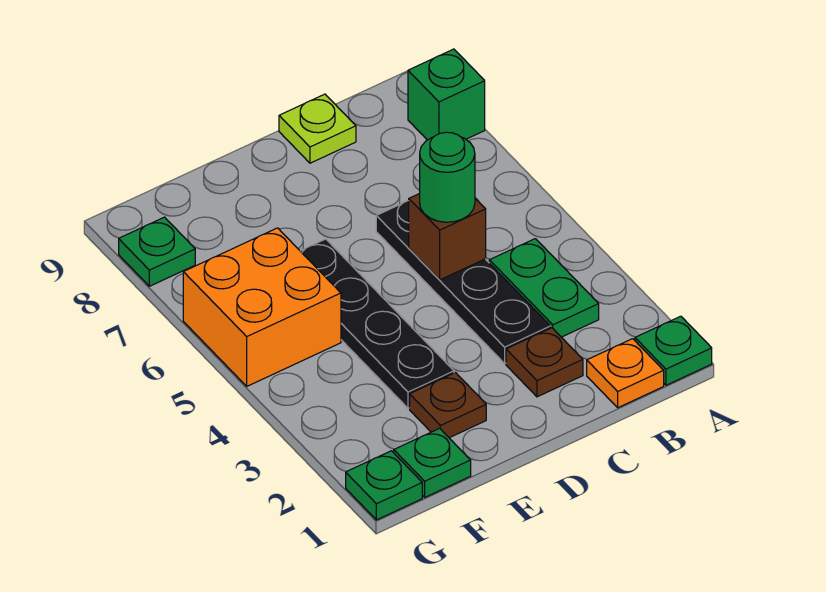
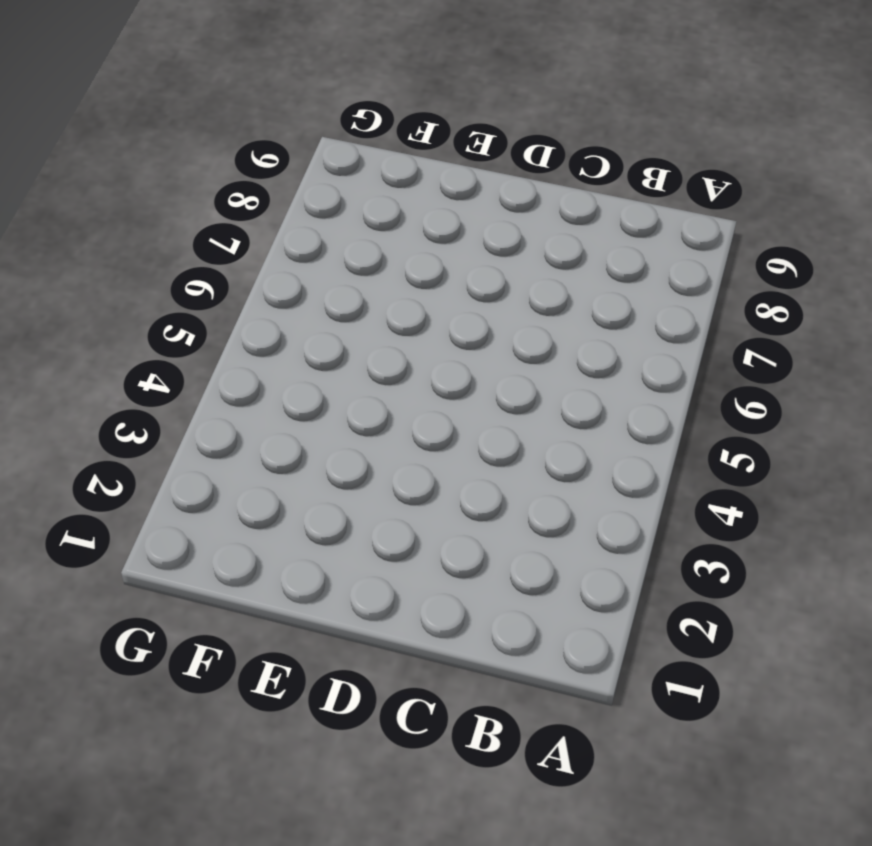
none -> green plate A1 level 1
none -> green brick A8 level 1
none -> orange plate B1 level 1

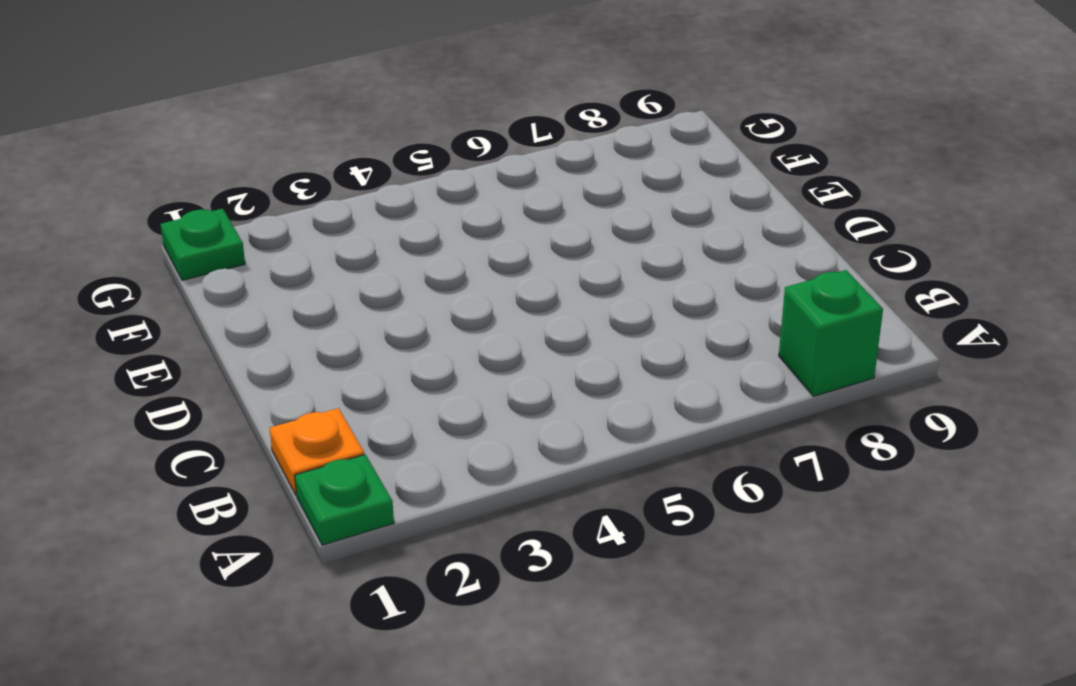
none -> green plate B3:B4 level 1
none -> brown plate C2 level 1
none -> black plate C3:C6 level 1

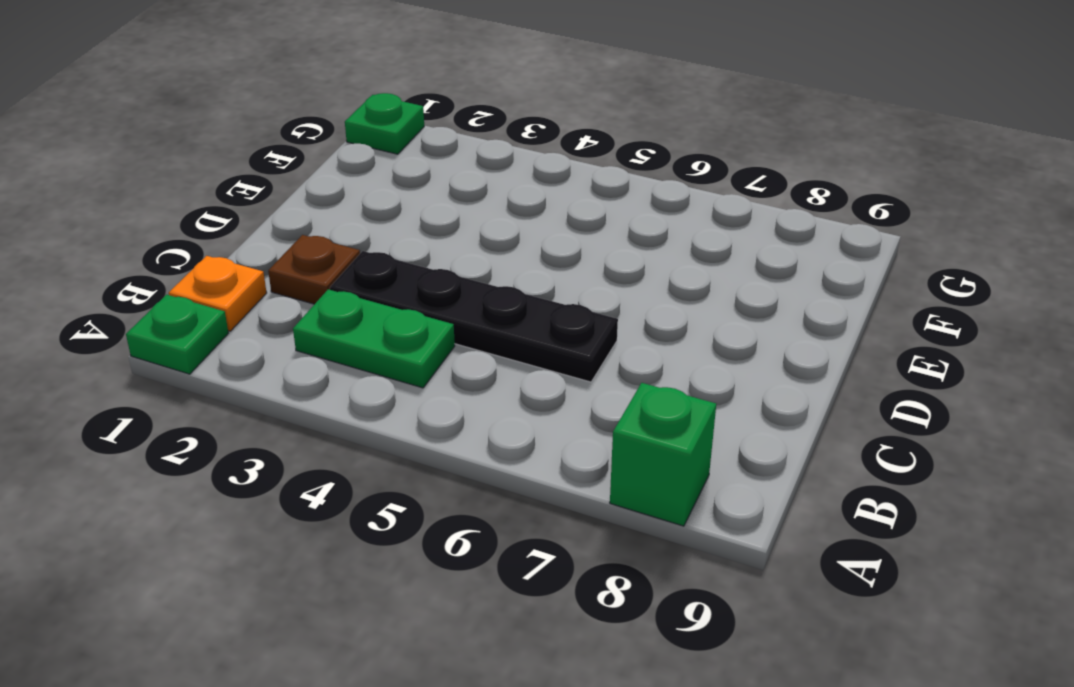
none -> lime plate C9 level 1
none -> brown plate E2 level 1
none -> black plate E3:E6 level 1

